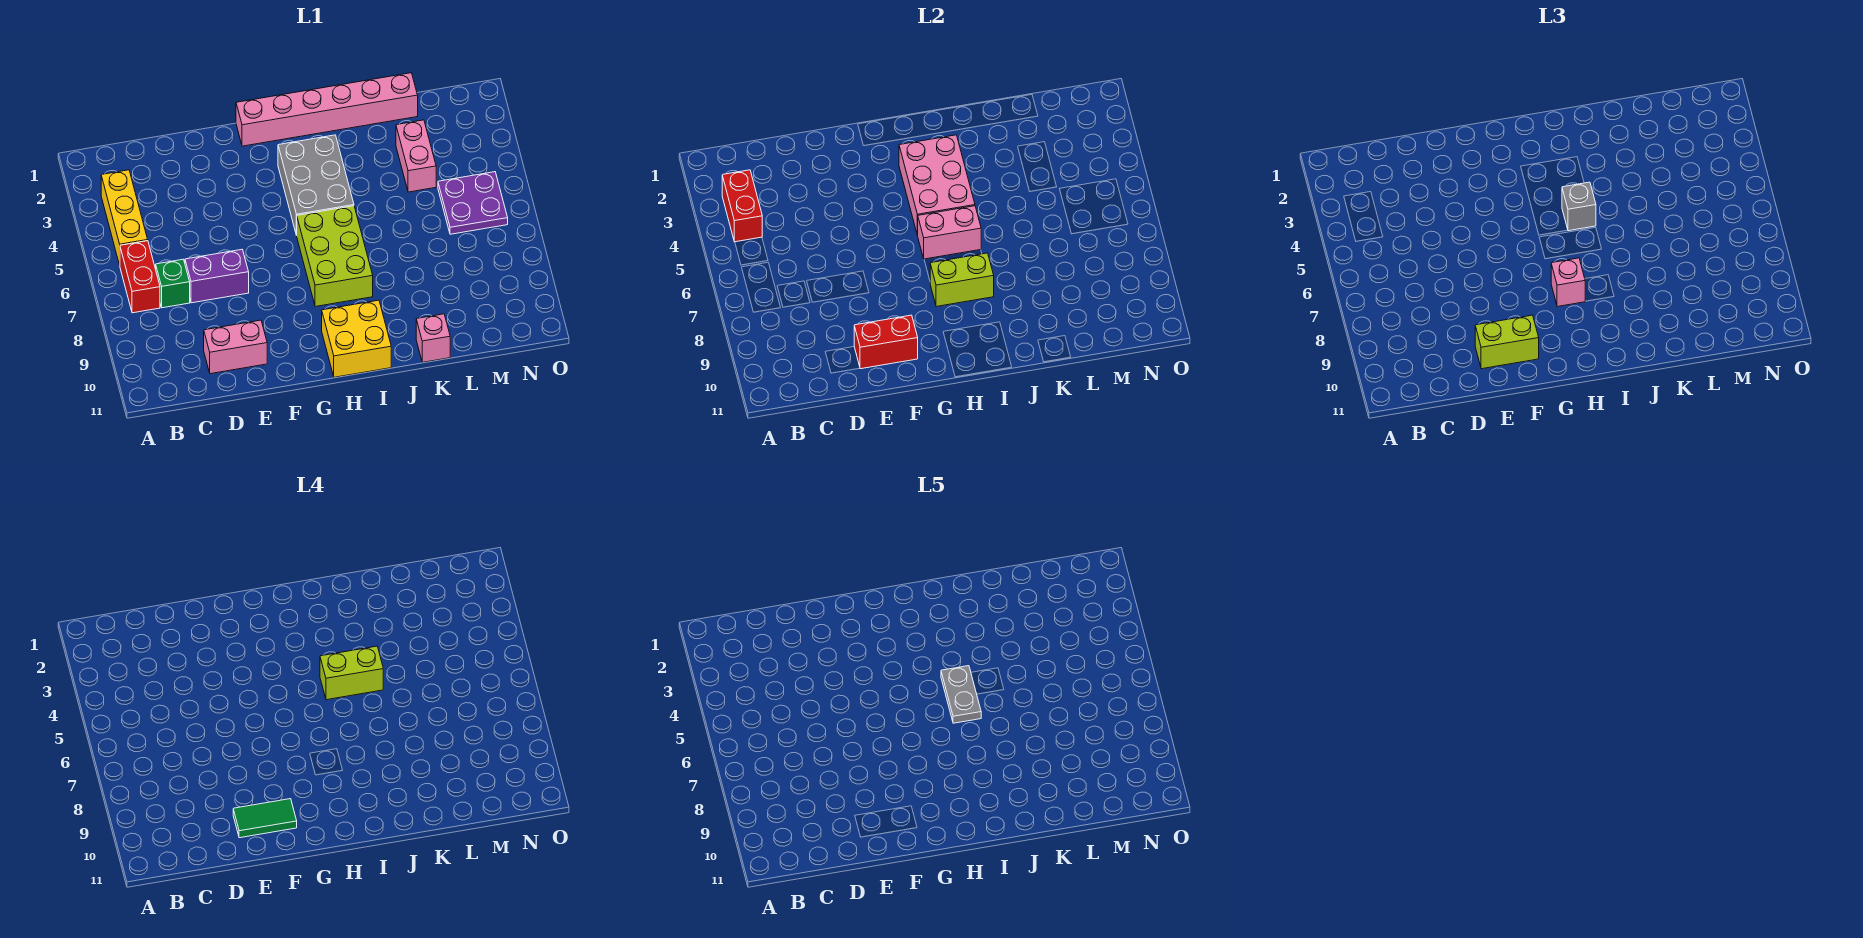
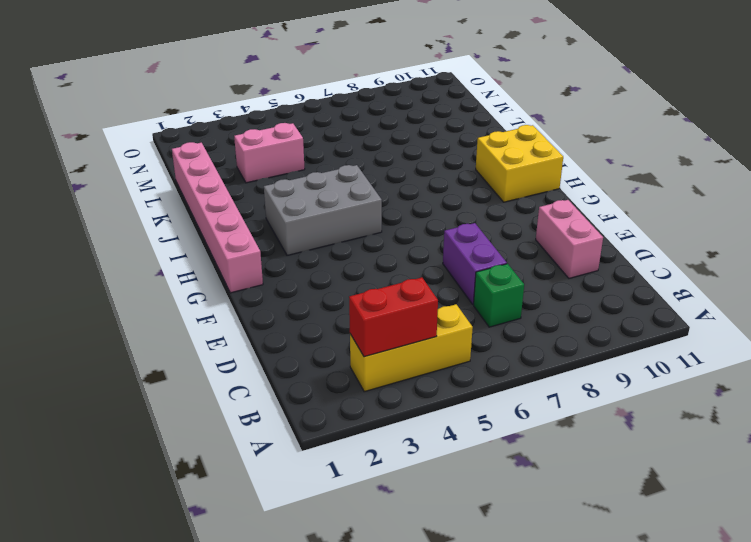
none -> red brick B6:B7 level 1
none -> lime brick H6:I8 level 1
none -> pink brick K11 level 1

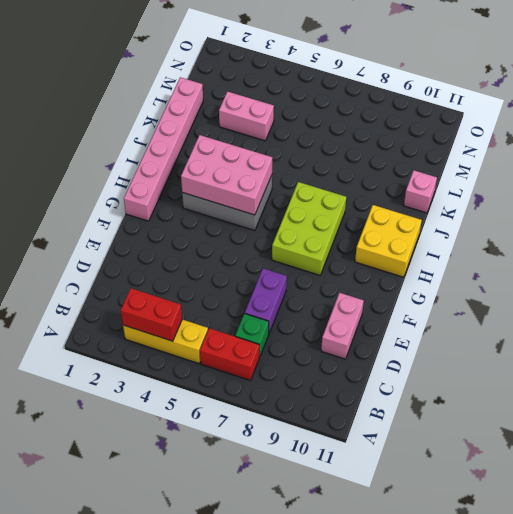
lime brick G7:I8 level 1 -> lime brick H6:I8 level 1
none -> purple plate M5:N6 level 1
none -> red brick E10:F10 level 2
none -> pink brick H6:I6 level 2

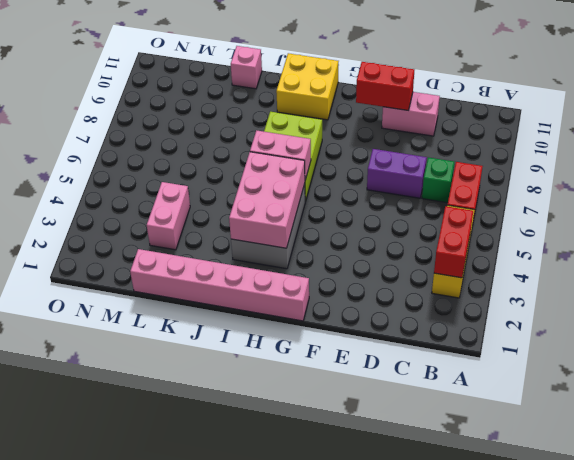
none -> purple plate M5:N6 level 1
none -> lime brick H8:I8 level 2
none -> lime brick E10:F10 level 3

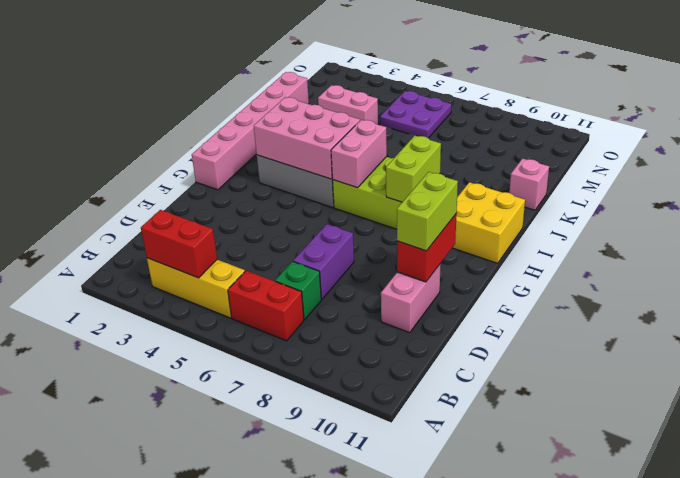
none -> pink brick H8 level 3
none -> grey brick I5 level 3
none -> green tile E10:F10 level 4

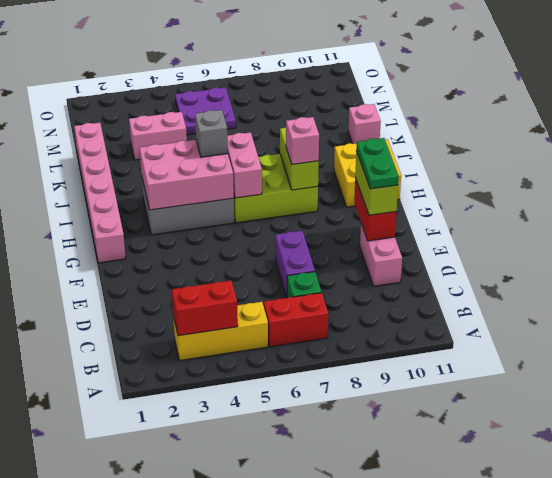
green plate E10:F10 level 4 -> green tile E10:F10 level 4
none -> lime brick I5:J5 level 4
none -> grey plate I5:I6 level 5

